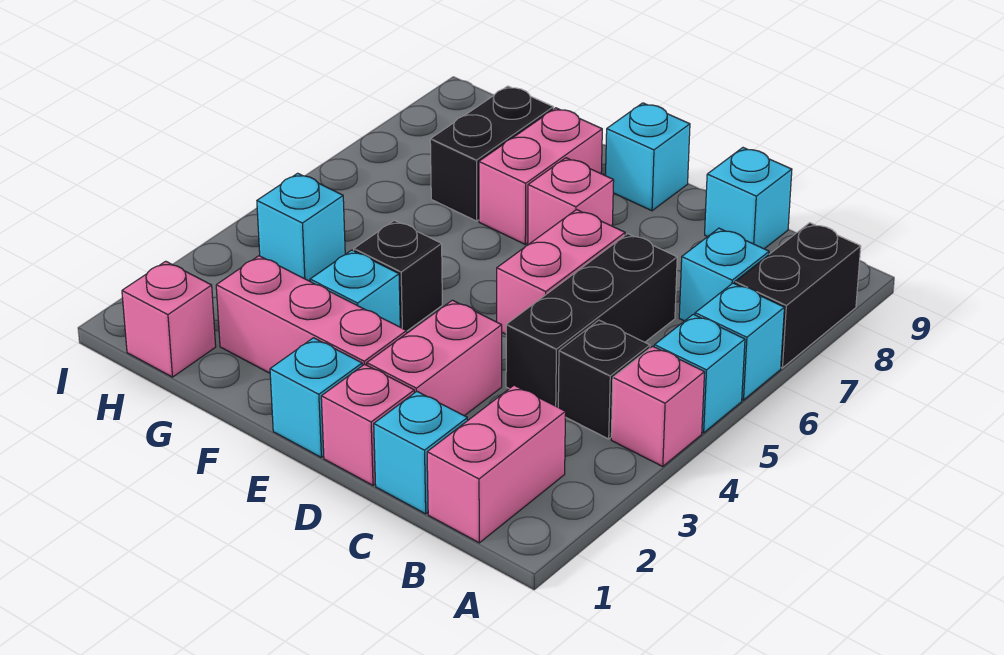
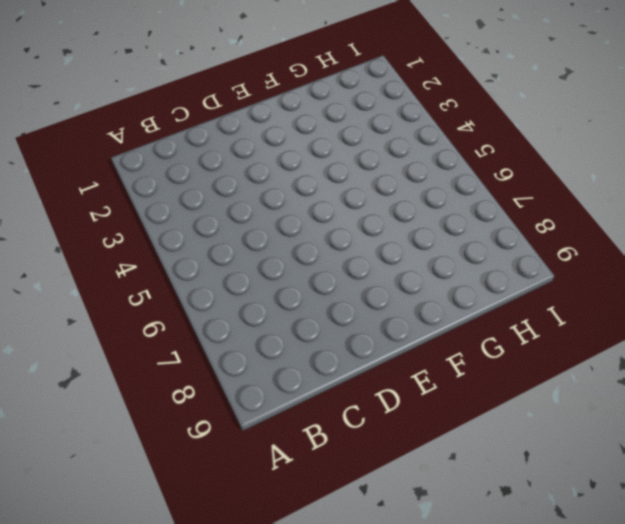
none -> pink brick A4 level 1
none -> cyan brick A5 level 1
none -> cyan brick A6 level 1

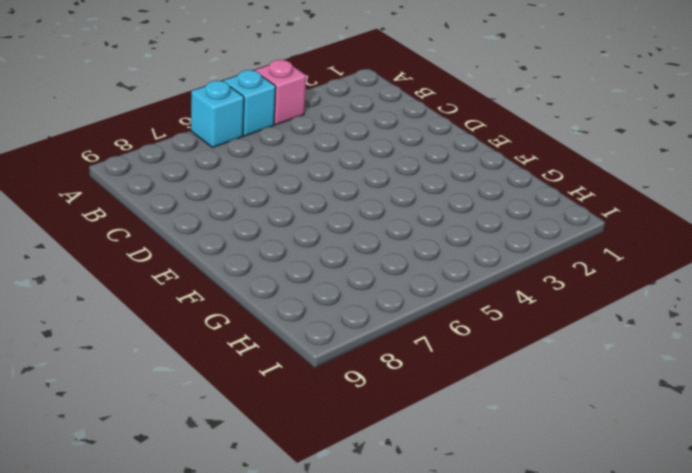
none -> black brick A7:A8 level 1
none -> pink brick B1:B2 level 1
none -> black brick B4 level 1

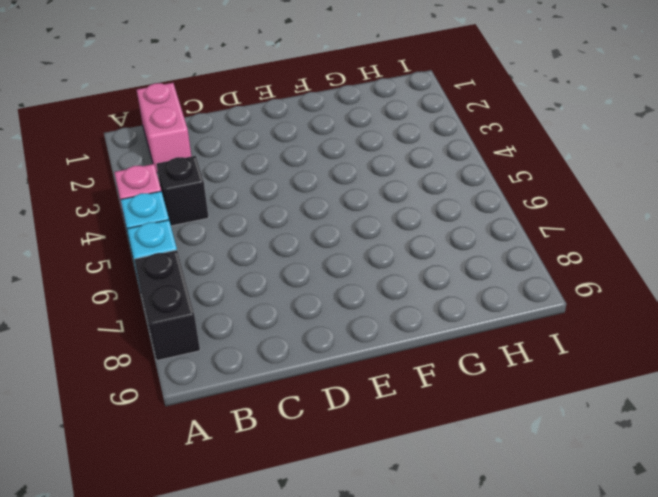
none -> cyan brick B7 level 1
none -> cyan brick C1 level 1
none -> black brick C4:C6 level 1

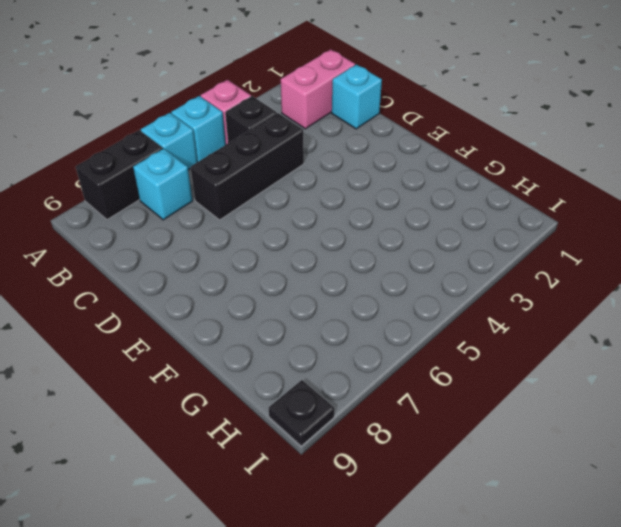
black plate I9 level 1 -> none
none -> cyan brick C9 level 1
none -> pink brick D1 level 1
none -> pink brick D2:D3 level 1

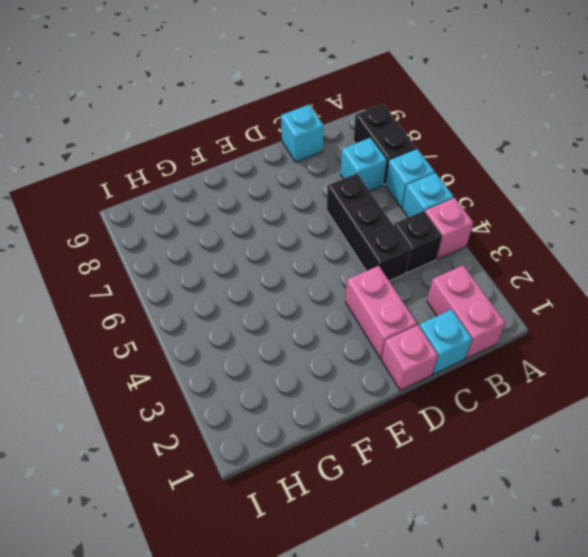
none -> pink brick D5:D6 level 1
none -> cyan brick E1 level 1
none -> pink brick E2:G2 level 1

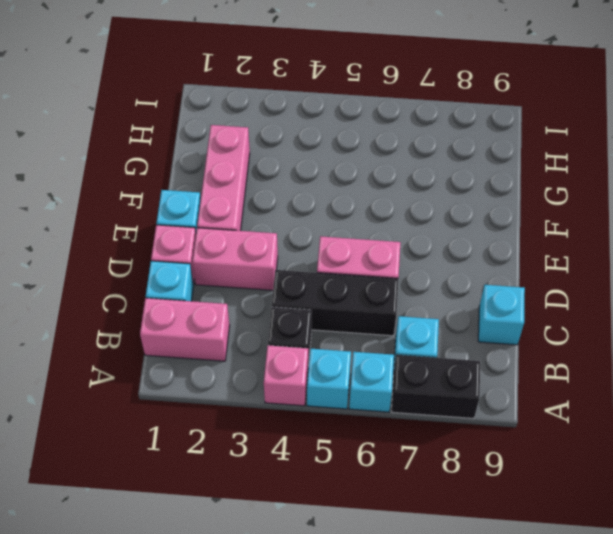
none -> pink brick E7 level 1
none -> cyan brick E9 level 1
none -> cyan brick F3 level 1

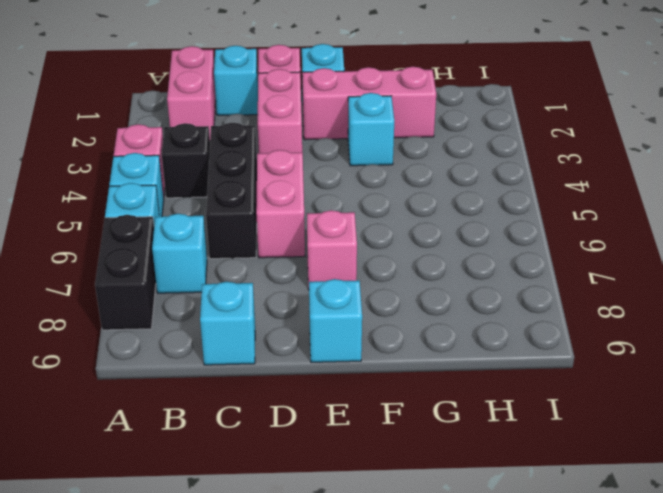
none -> black brick F4 level 1
none -> pink brick F7:F8 level 1
none -> black brick G7:G8 level 1

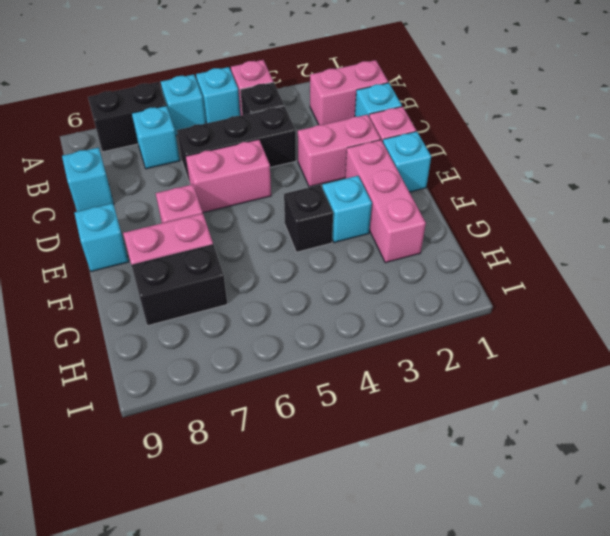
none -> pink brick H1 level 1
none -> cyan brick H4 level 1

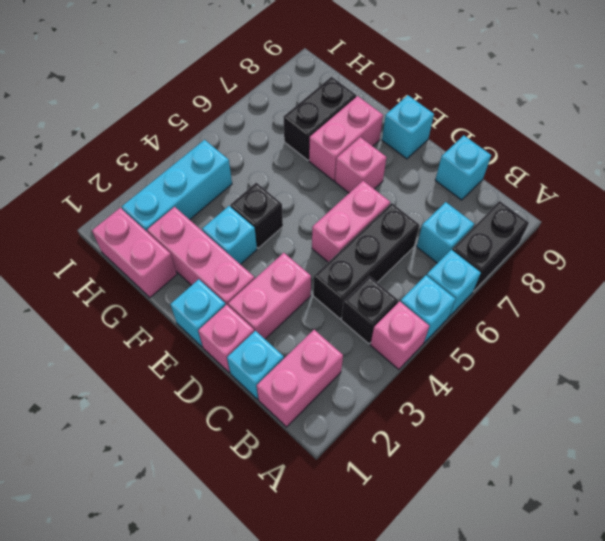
pink brick G1:H1 level 1 -> pink brick H1 level 1
cyan brick H2:H4 level 1 -> cyan brick H4 level 1

